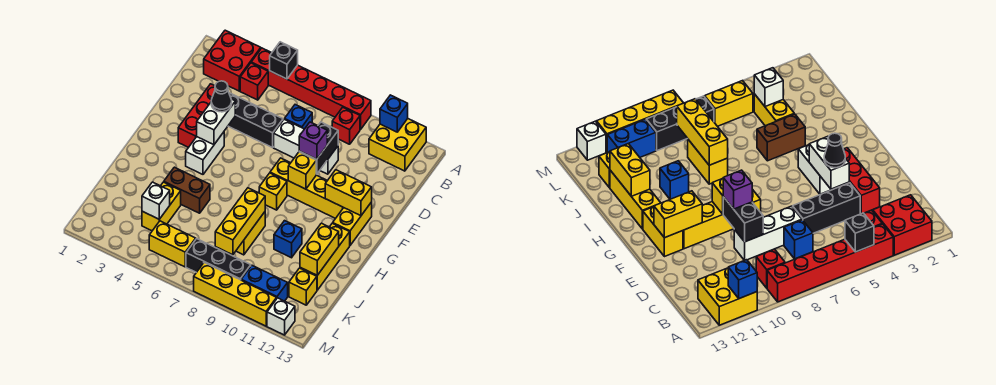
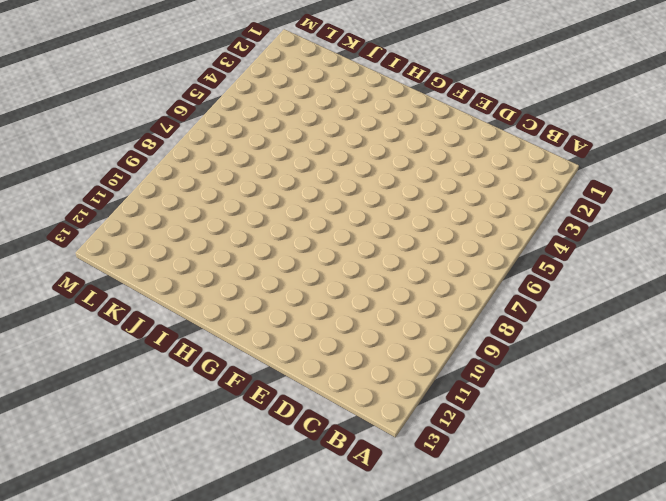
none -> red brick A2:B3 level 1
none -> red brick A4:A9 level 1
none -> yellow brick A11:B12 level 1
none -> red brick B4 level 1

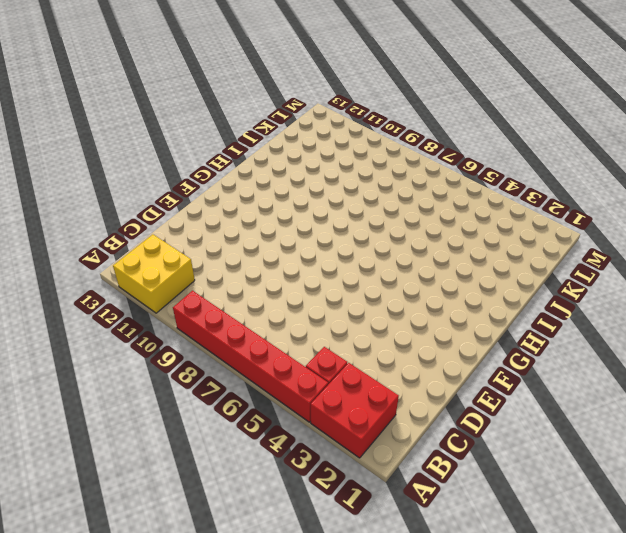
none -> red brick B9 level 1
none -> blue brick C7 level 1
none -> red brick D3:F3 level 1
none -> black brick D4:D6 level 1

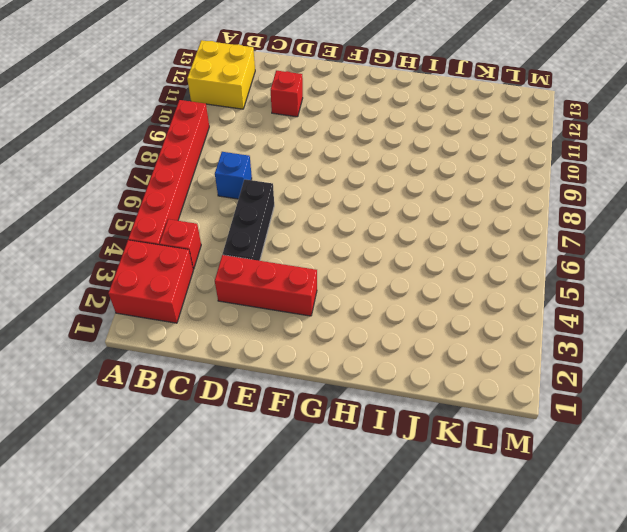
red brick D11 level 1 -> red brick B9 level 1
none -> white brick D7:D9 level 1
none -> white brick F4:G4 level 1
none -> yellow brick F8:F11 level 1
none -> yellow brick F12:G12 level 1

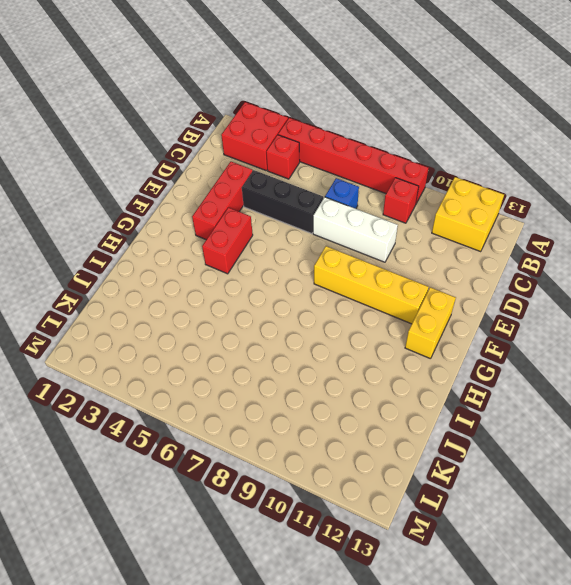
red brick F4:G4 level 1 -> white brick F4:G4 level 1
none -> yellow brick G8 level 1
none -> yellow brick H12:J12 level 1
none -> brown brick I4:I5 level 1
none -> yellow brick I8:J8 level 1

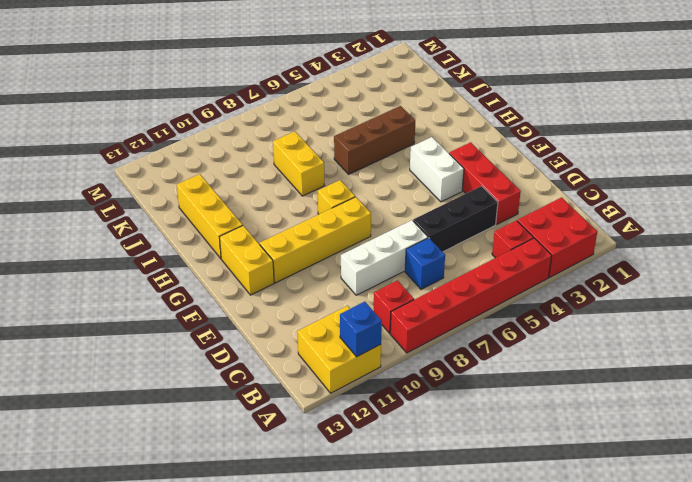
brown brick I4:I6 level 1 -> brown brick I4:I5 level 1
none -> blue brick I10 level 1
none -> yellow brick J4:K4 level 1
none -> yellow brick K12 level 1
none -> yellow brick L5:L6 level 1

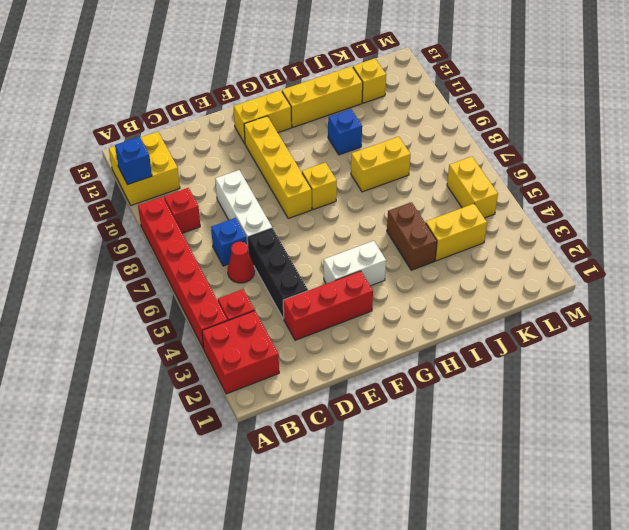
red cone C6 level 1 -> none
none -> black brick L7:L9 level 1
none -> blue brick L10:L11 level 1
none -> yellow brick M8:M11 level 1
none -> white brick M12 level 1

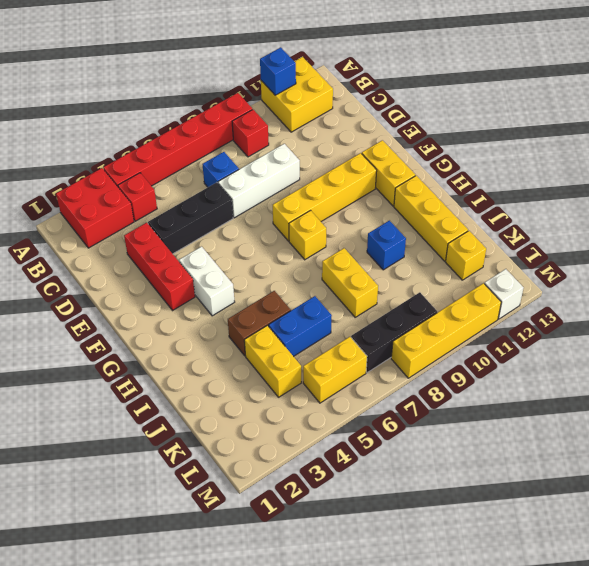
blue brick J5:J6 level 1 -> blue brick L10:L11 level 1
none -> black brick A5 level 2
none -> black brick D9:E9 level 2
none -> white brick E4:F4 level 2
none -> yellow brick F9 level 2

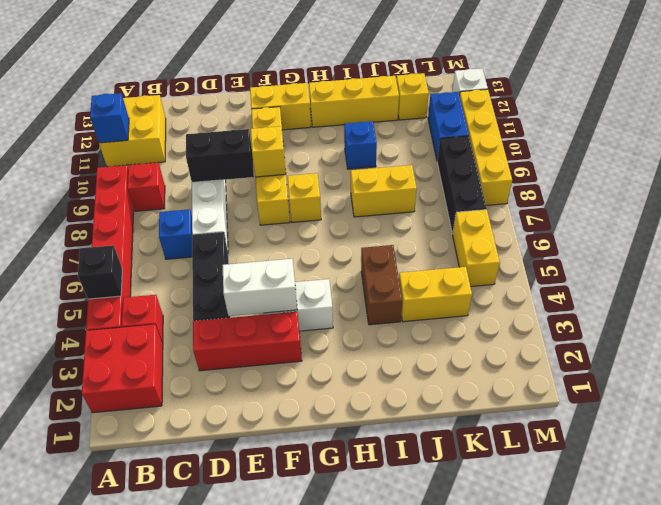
none -> yellow brick F11:F12 level 2
none -> yellow brick I8:K8 level 2
none -> yellow brick I12:J12 level 2
none -> white brick K4 level 2

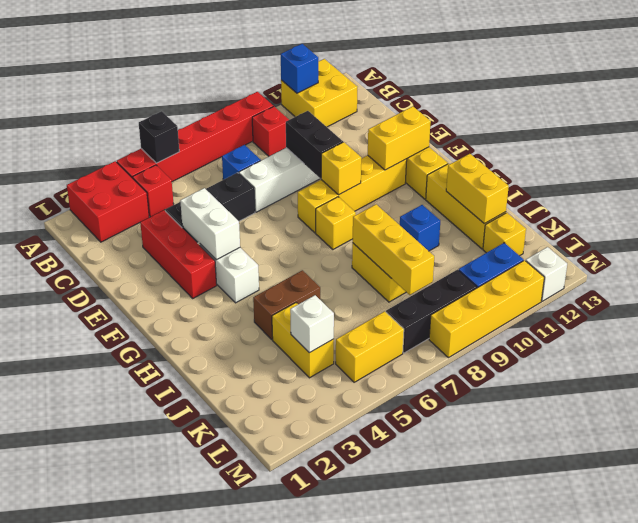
none -> black cone E4 level 3
none -> purple brick E9 level 3

